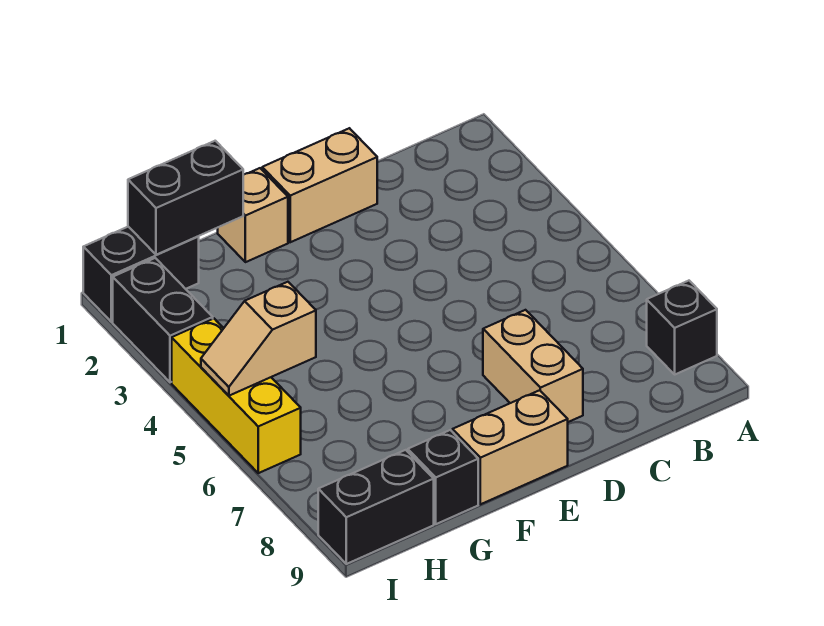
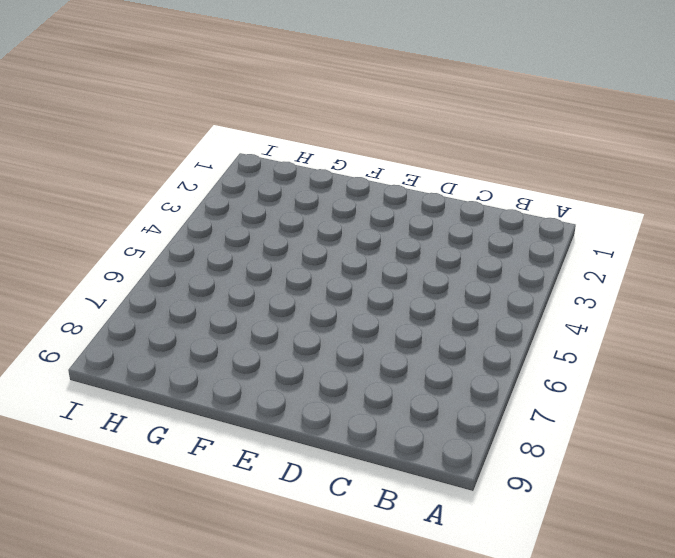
none -> black brick A8 level 1
none -> tan brick D1:E1 level 1
none -> tan brick D7:D8 level 1

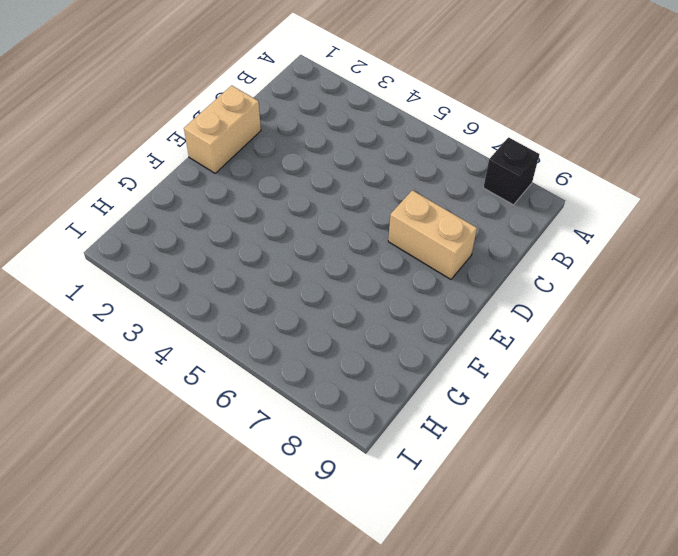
none -> tan brick E9:F9 level 1
none -> tan brick F1 level 1
none -> black brick G9 level 1

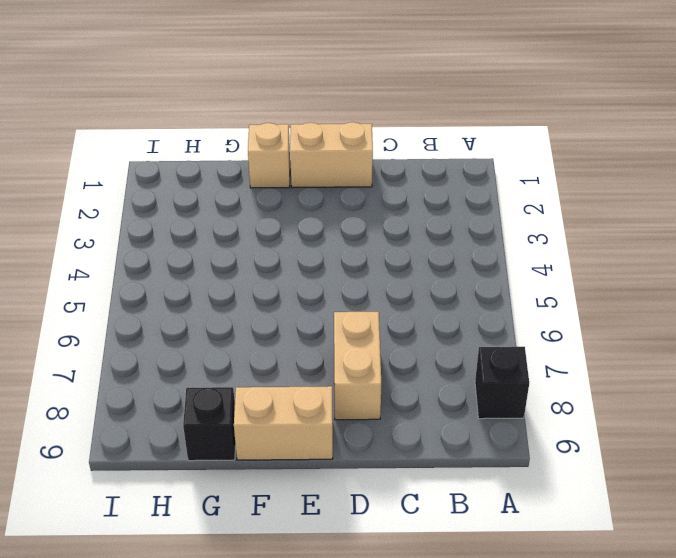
none -> black brick H1:I1 level 1
none -> black brick H9:I9 level 1
none -> black brick I2:I3 level 1

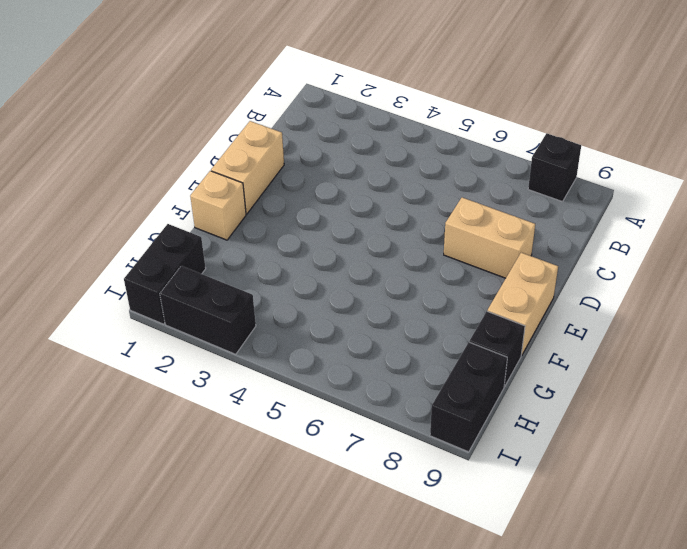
none -> yellow brick I4:I6 level 1
none -> black brick G1:H1 level 2
none -> tan slope H5:I5 level 2 top H

